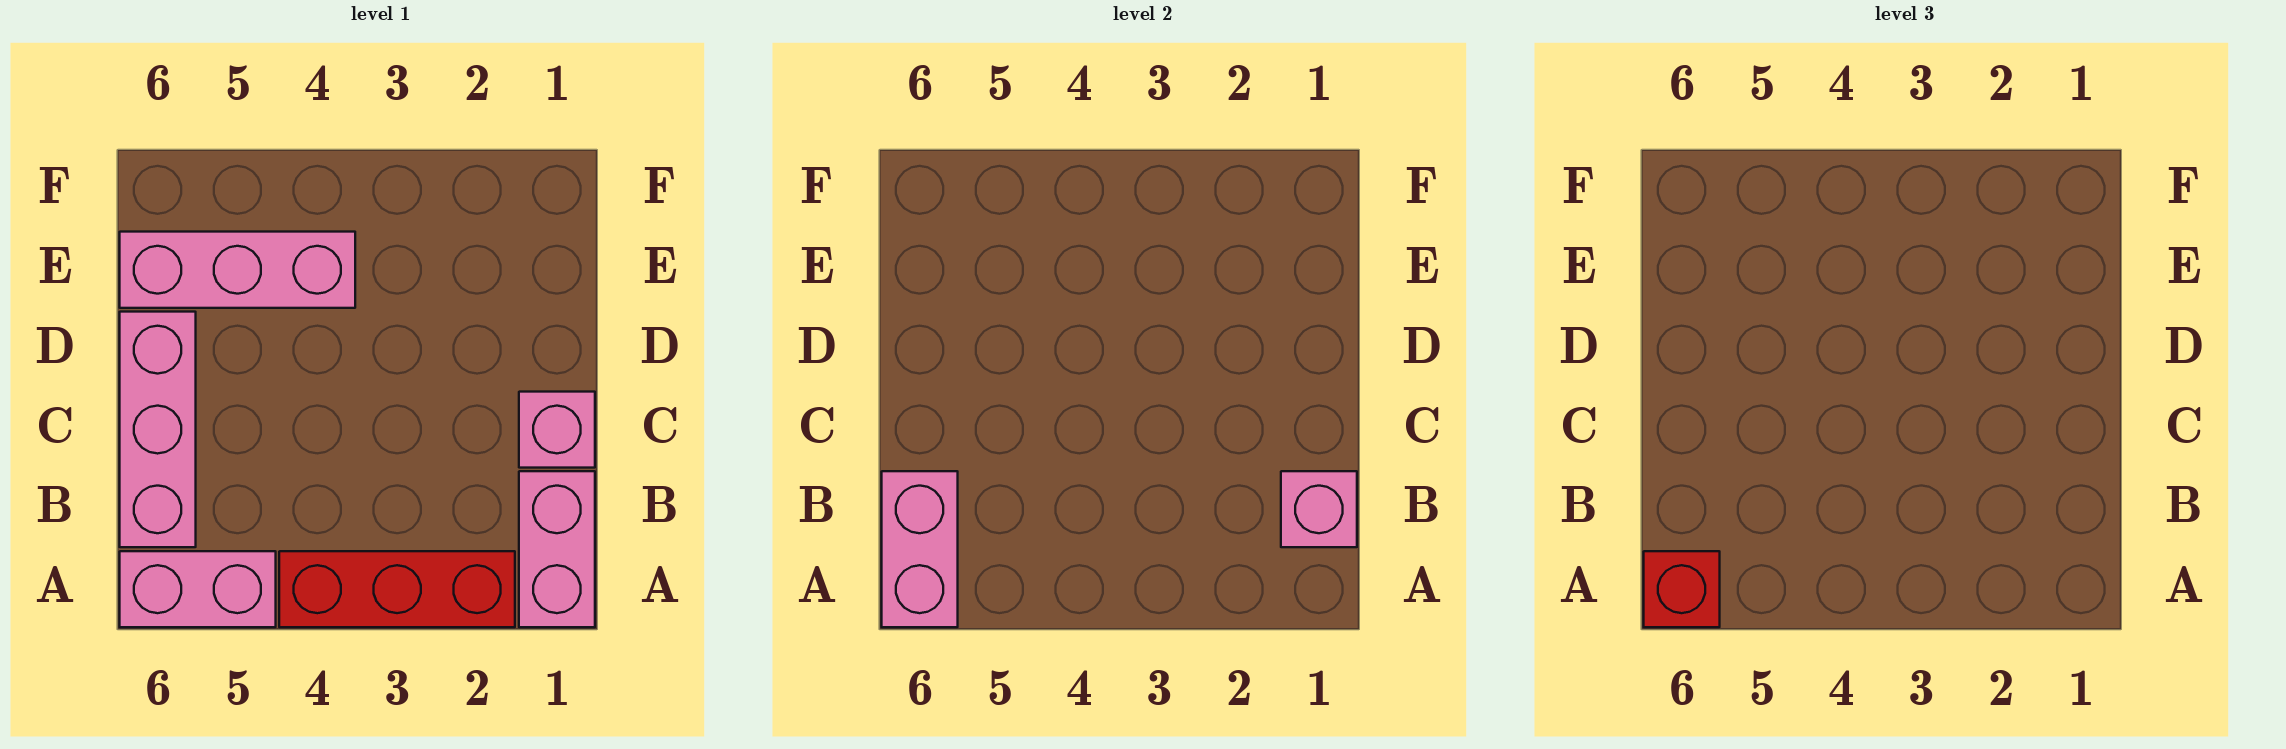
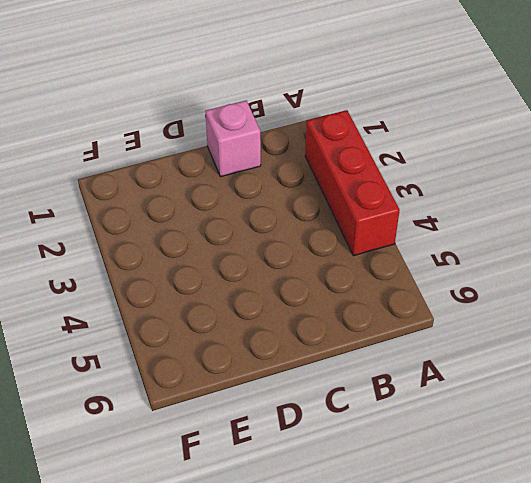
none -> pink brick A1:B1 level 1
none -> pink brick A5:A6 level 1

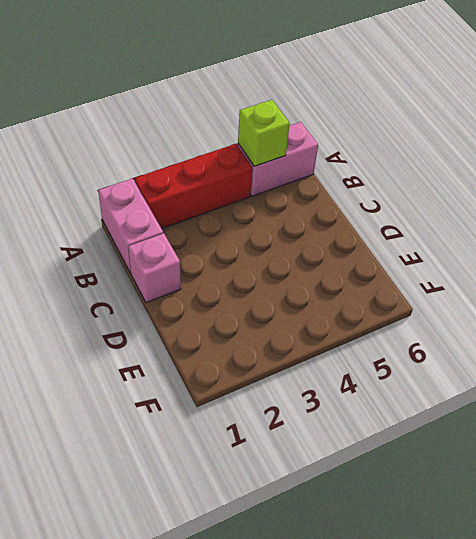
lime brick A5 level 2 -> none
none -> pink brick B6:D6 level 1
none -> pink brick E4:E6 level 1

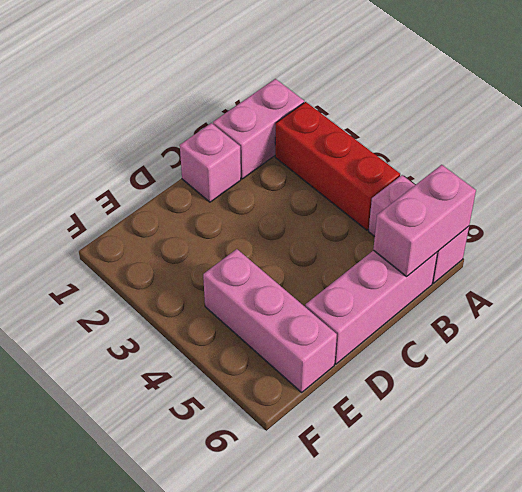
none -> pink brick B1 level 2
none -> red brick A6 level 3

